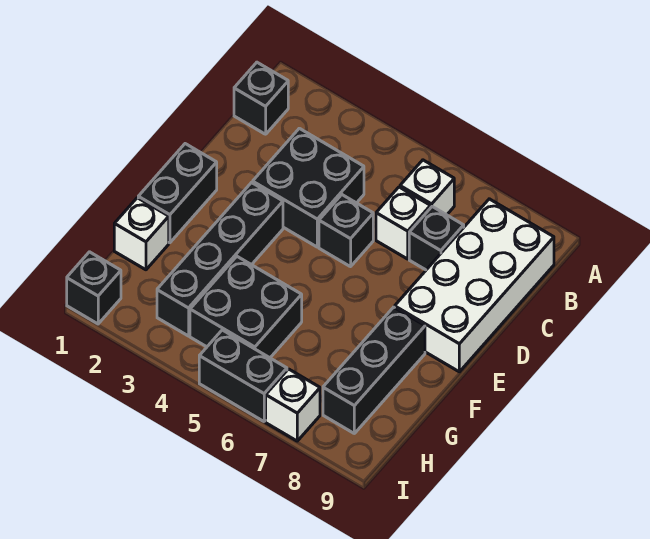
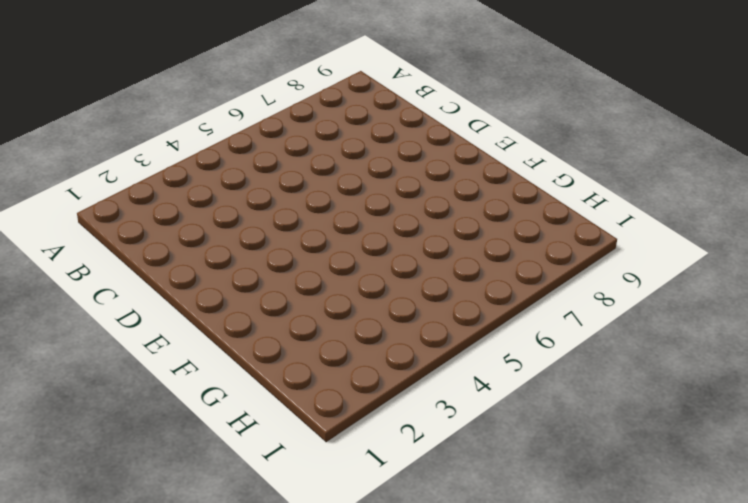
none -> black brick B1 level 1
none -> white brick B6 level 1
none -> white brick B8:E9 level 1

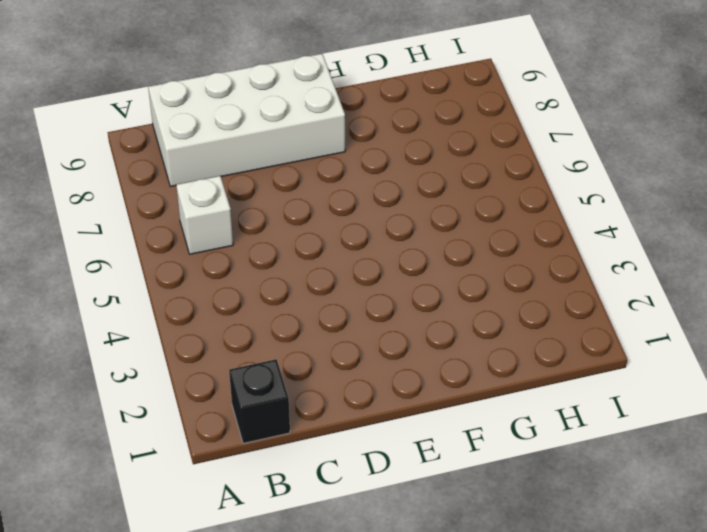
none -> black brick C3:D4 level 1
none -> white brick C6 level 1
none -> black brick C7 level 1

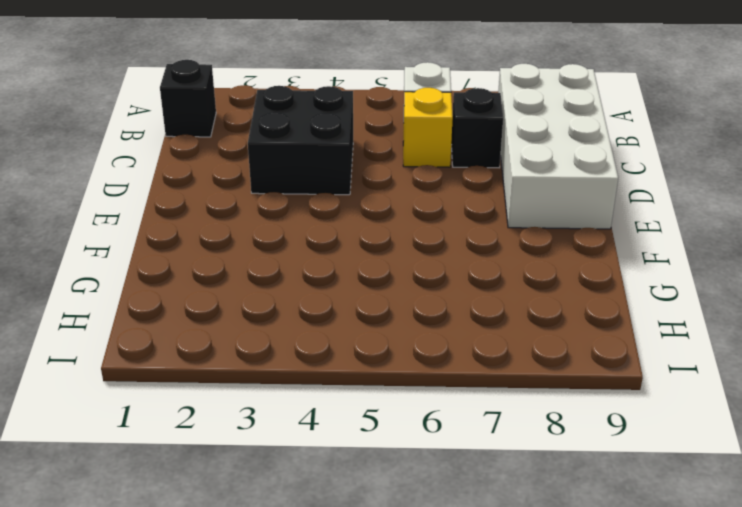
yellow brick C6 level 1 -> white brick C6 level 1
none -> black brick D5 level 1
none -> black brick E1:F1 level 1
none -> black brick E3:H3 level 1

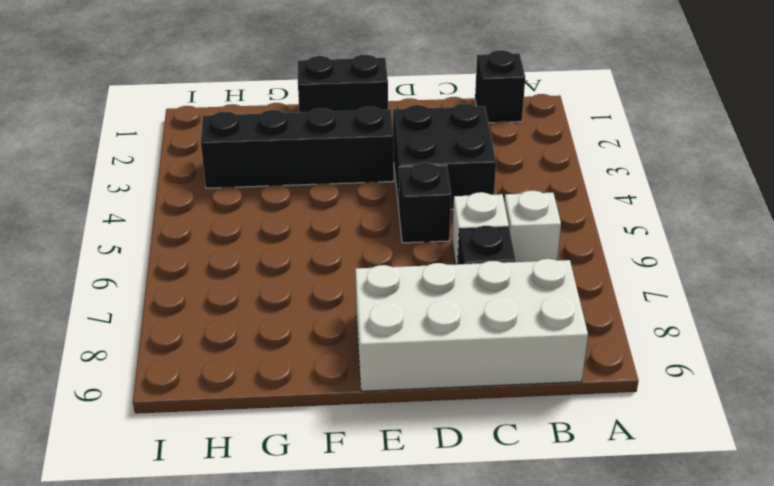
none -> black brick F8:H8 level 1
none -> white brick G1 level 1
none -> black brick G4:H5 level 1

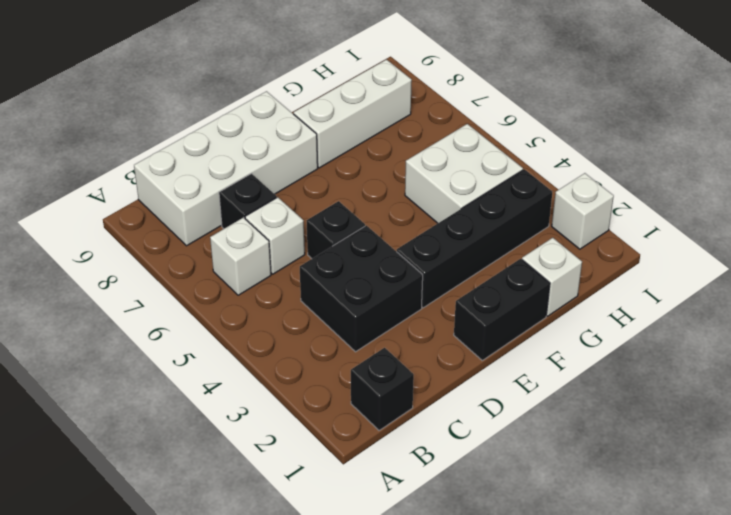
white brick F8:H8 level 1 -> black brick F8:H8 level 1
white brick G4:H5 level 1 -> black brick G4:H5 level 1
white brick I2 level 1 -> white brick I7 level 1
none -> black brick I1 level 1
none -> black brick I5:I6 level 1

